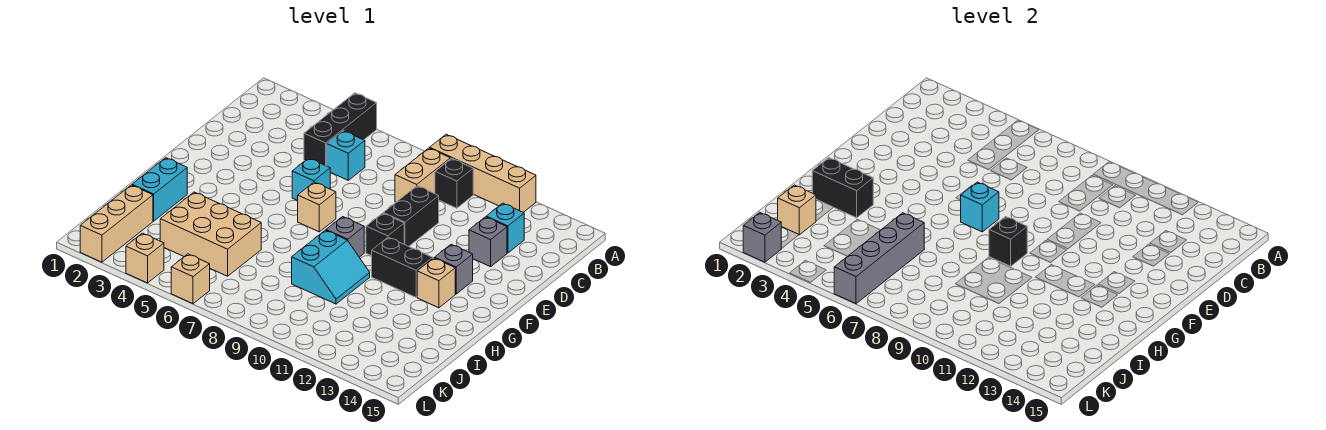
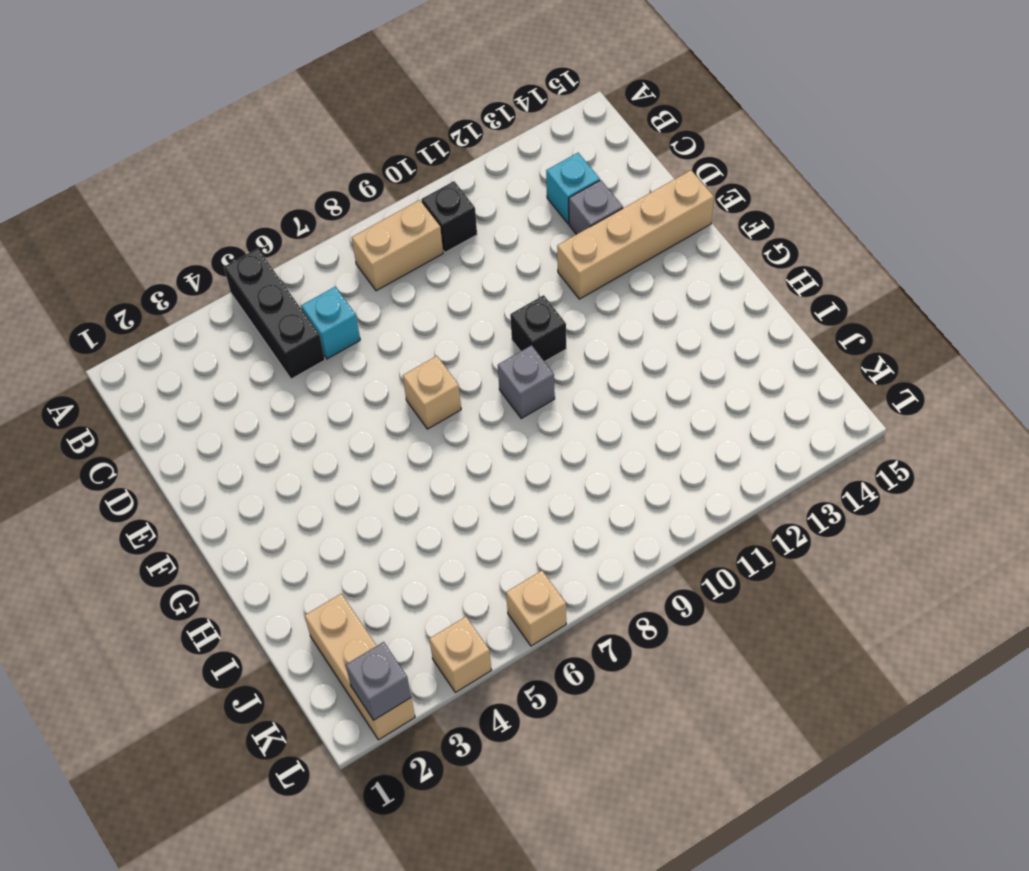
tan brick B8:B9 level 1 -> tan brick B9:C9 level 1
tan brick E12:E15 level 1 -> tan brick A9:A12 level 1
none -> black brick D10:E10 level 1
none -> cyan brick E6 level 1
none -> grey brick F13 level 1

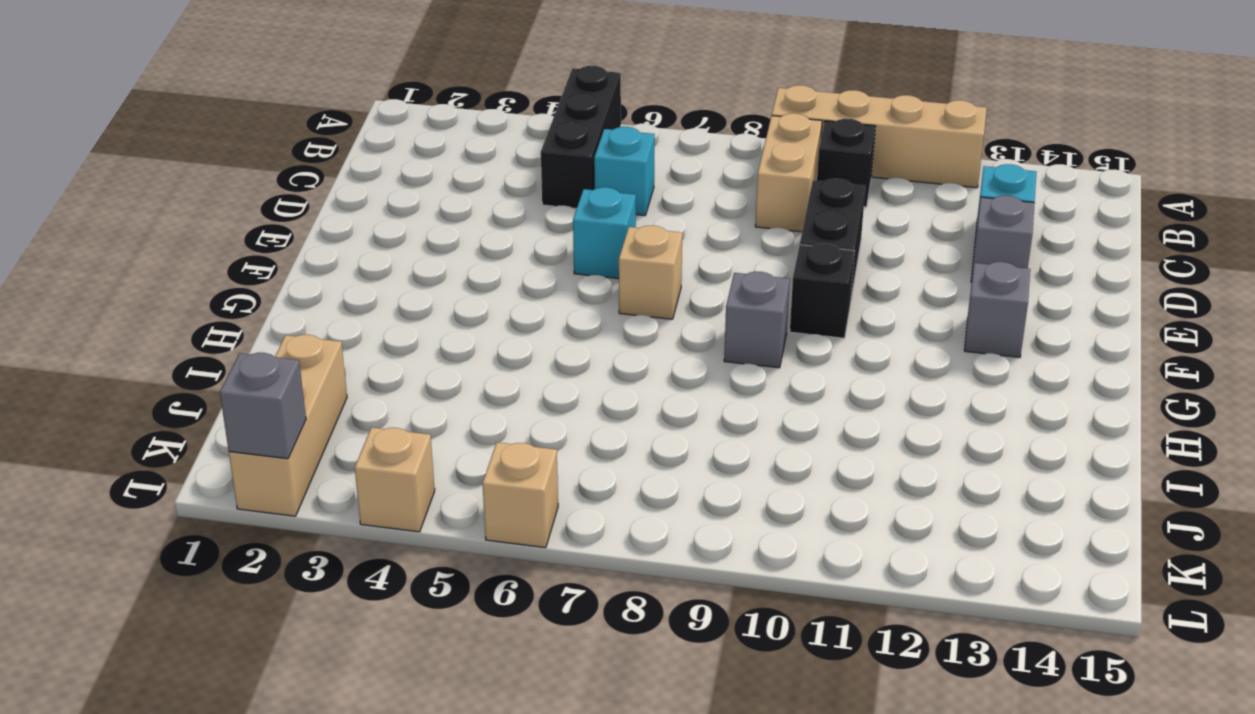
none -> black brick G11:G12 level 1
none -> tan brick G13 level 1
none -> cyan brick H2:I2 level 1

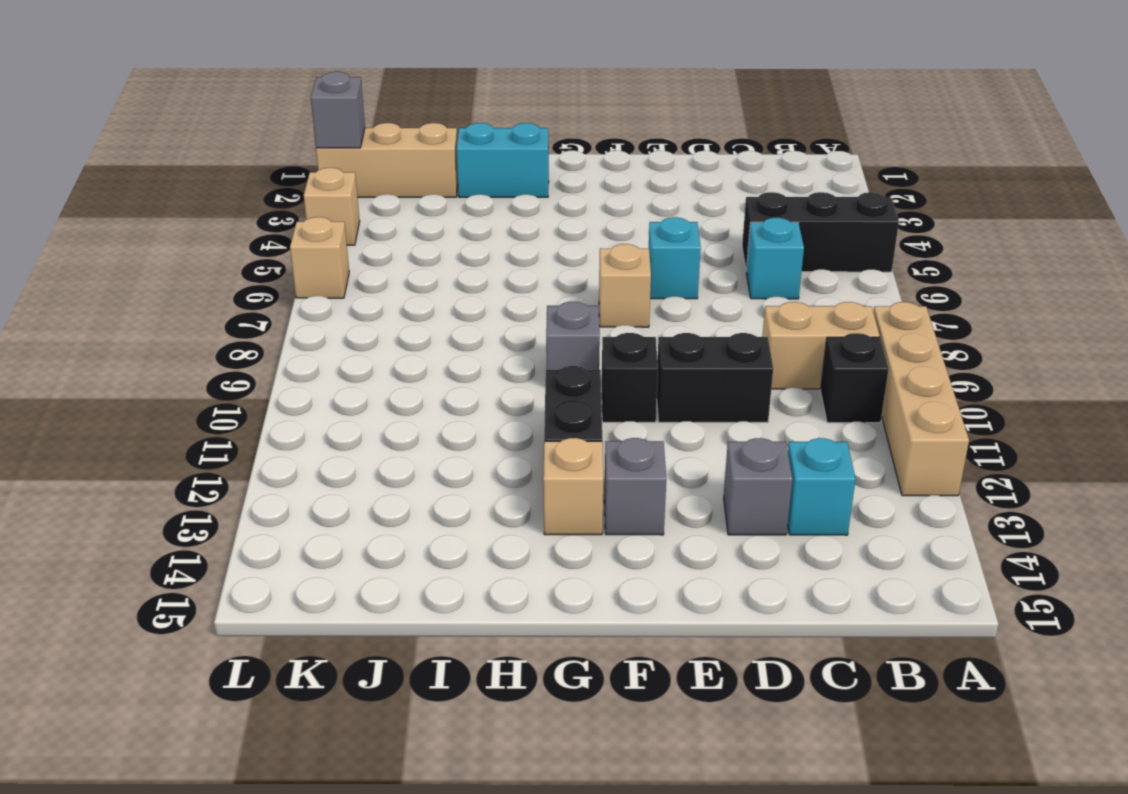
none -> cyan slope H9:I10 level 1 top 9
none -> tan brick I4:J6 level 1
none -> cyan brick F7 level 2

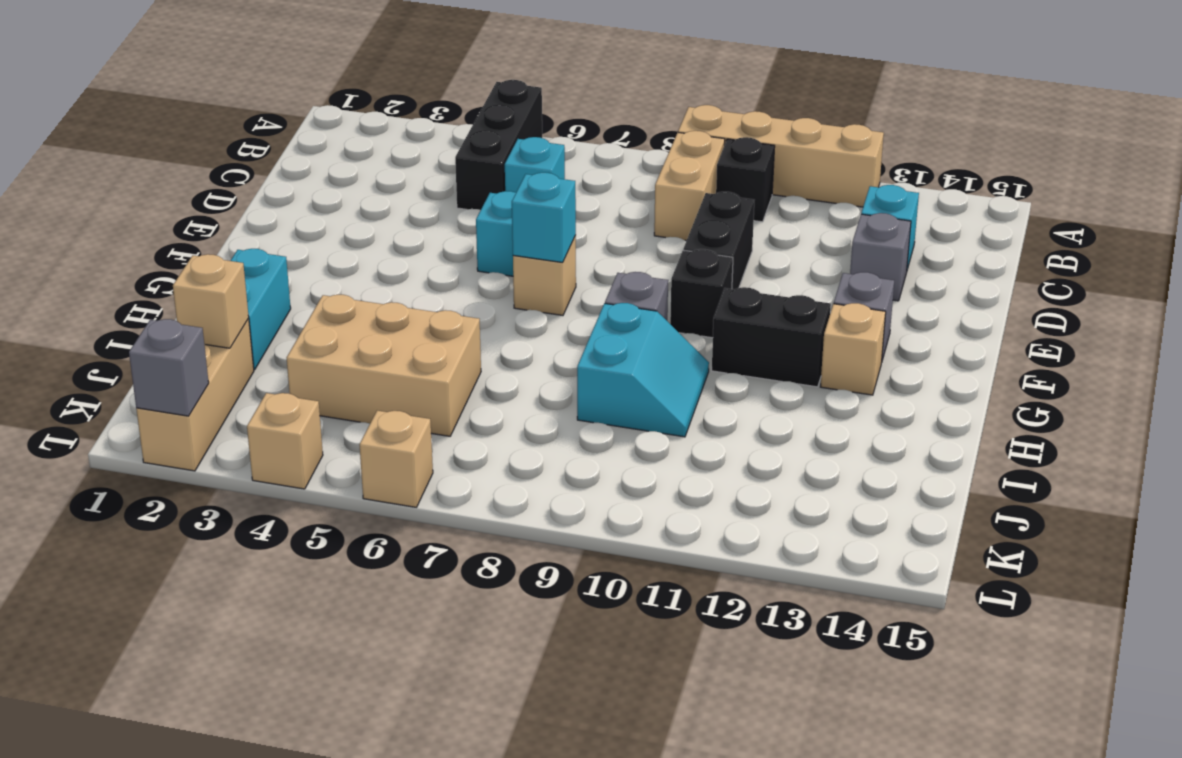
none -> black brick G9 level 2
none -> black brick H2:H3 level 2
none -> grey brick I6:L6 level 2

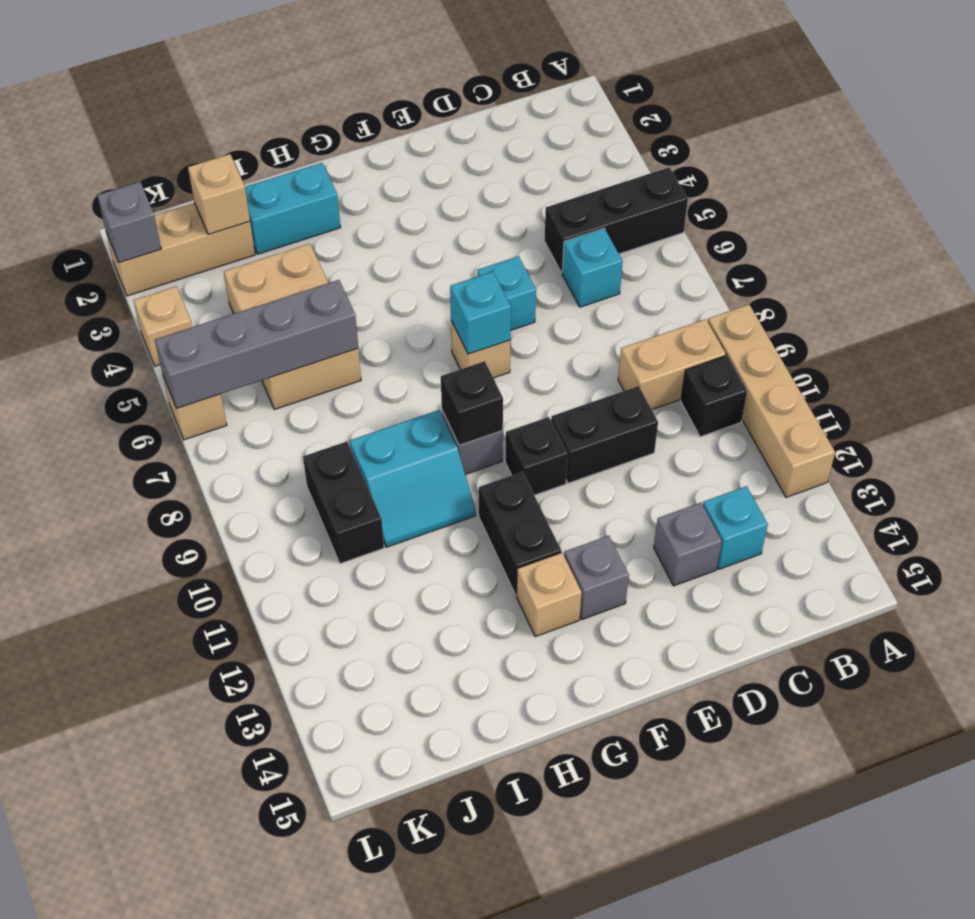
black brick J9:J10 level 1 -> black brick H2:H3 level 2

